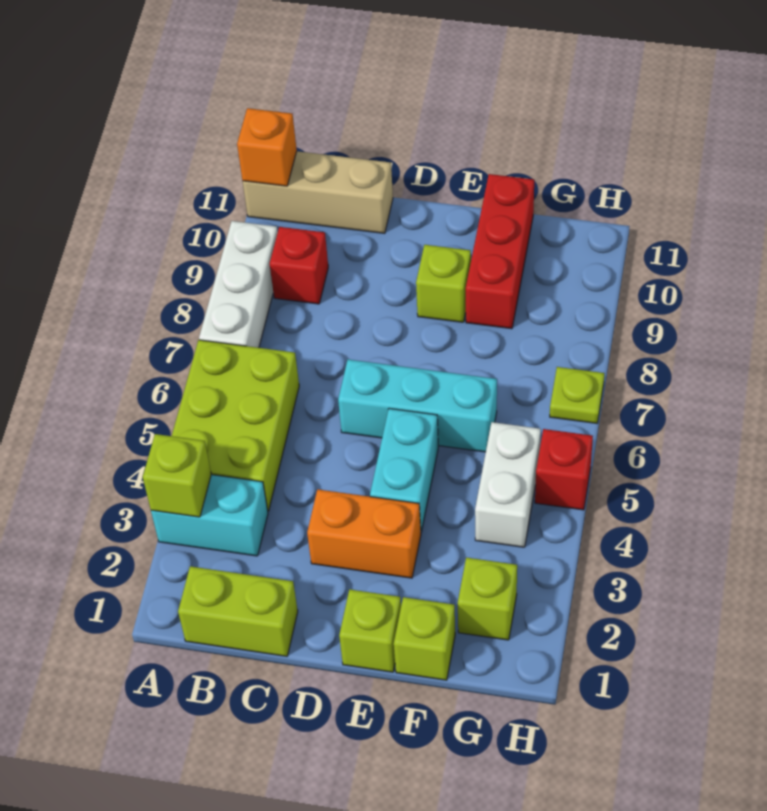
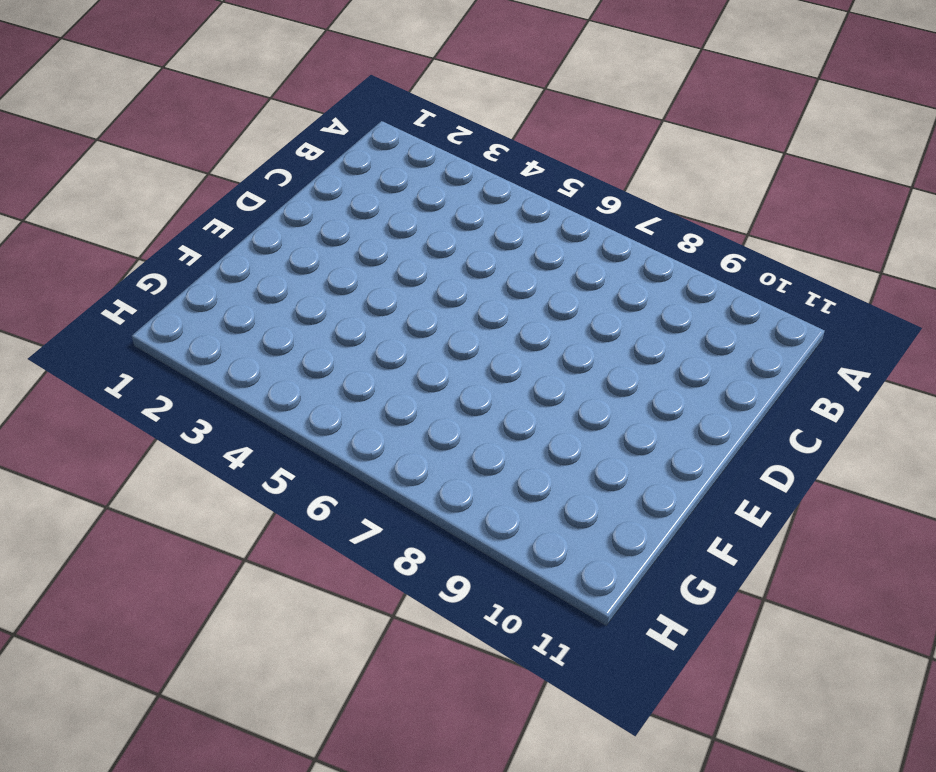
none -> cyan brick A3:B3 level 1
none -> lime brick A4:B6 level 1
none -> white brick A7:A9 level 1

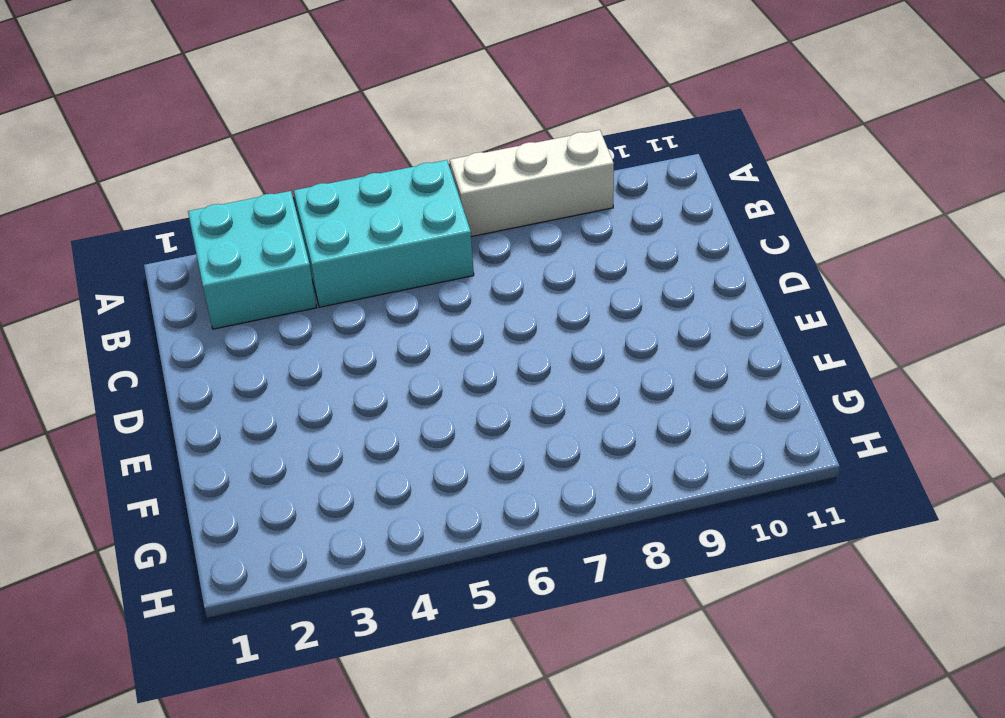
cyan brick A2:B3 level 1 -> cyan brick A3:B3 level 1
cyan brick A4:B6 level 1 -> lime brick A4:B6 level 1
none -> tan brick A11:C11 level 1
none -> lime brick B1:C1 level 1
none -> red brick B9 level 1

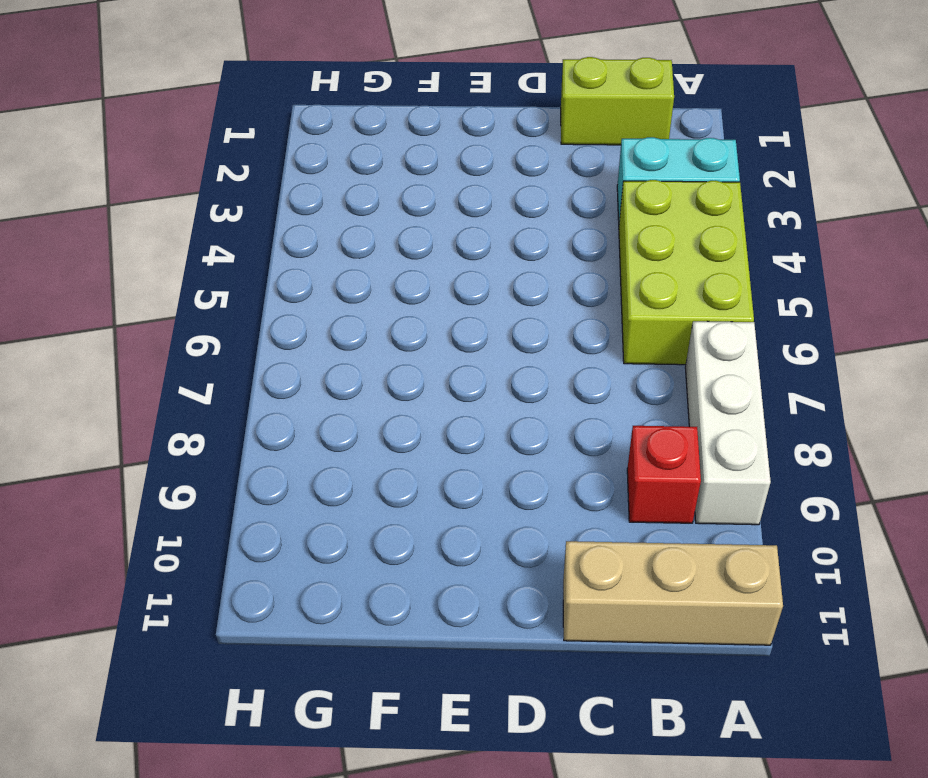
none -> orange brick D3:E3 level 1
none -> cyan brick D6:F6 level 1
none -> lime brick E1 level 1

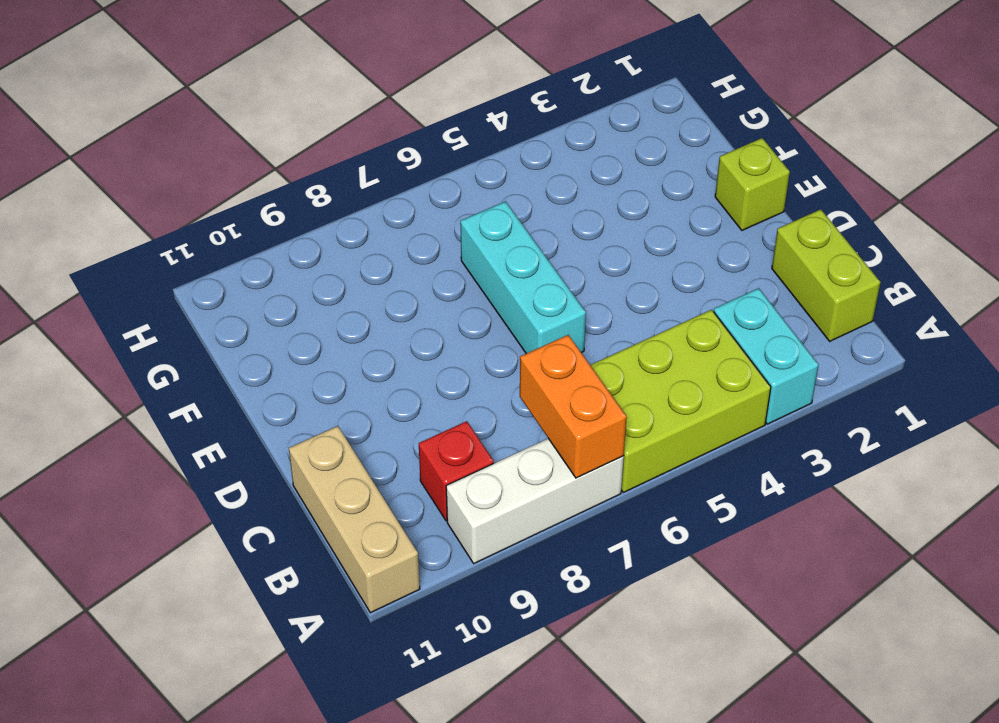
orange brick A7:B7 level 2 -> orange brick D3:E3 level 1
none -> cyan brick E4:E5 level 1
none -> lime brick E9 level 1
none -> lime brick F1 level 1

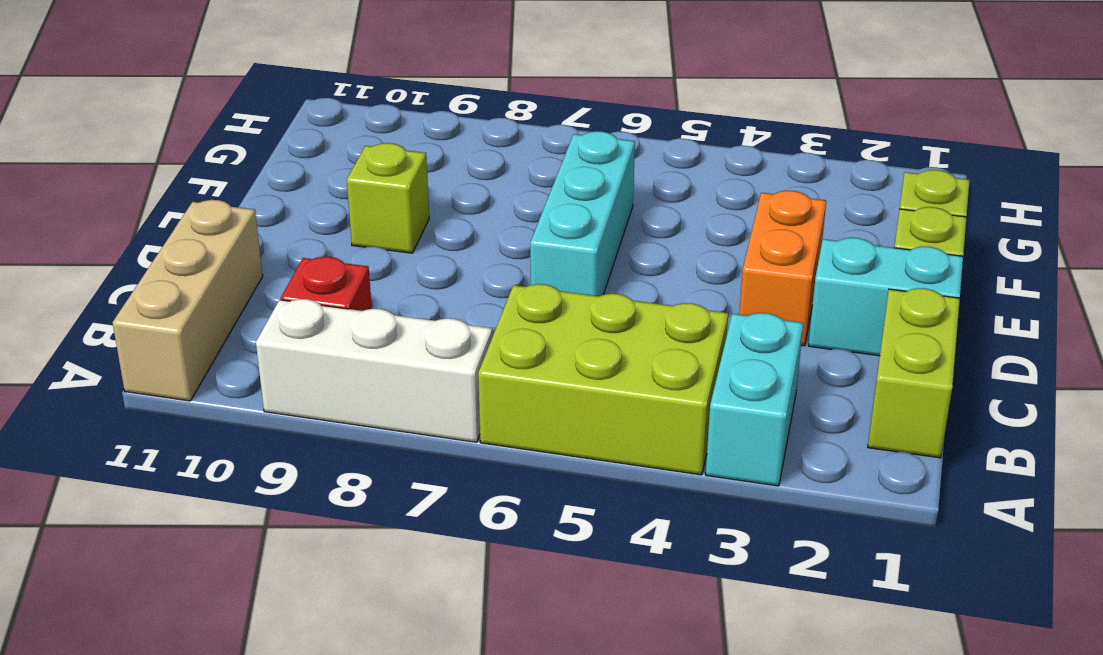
cyan brick D1:D2 level 1 -> cyan brick E4:E5 level 1
none -> red brick F9:F11 level 1
none -> lime brick G2 level 1
none -> white brick G4:G5 level 1

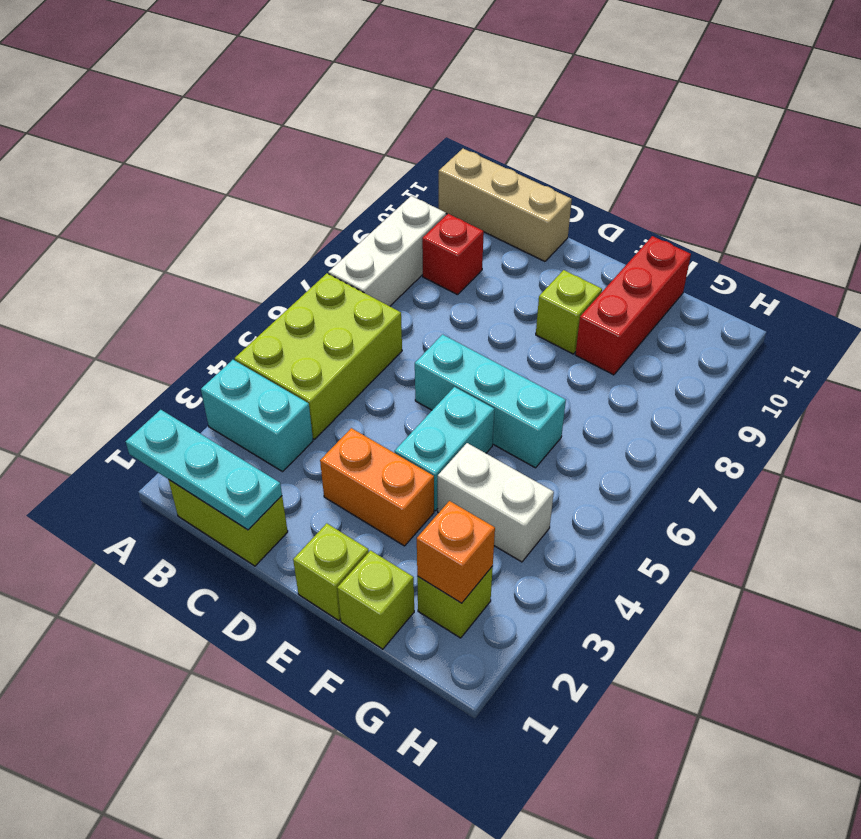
cyan plate A1:C1 level 2 -> none
white brick F4:G4 level 1 -> white brick G4:G5 level 1
orange brick G2 level 2 -> orange brick A11 level 2
none -> red brick H5 level 1
none -> lime plate H7 level 1
none -> lime brick A3 level 2

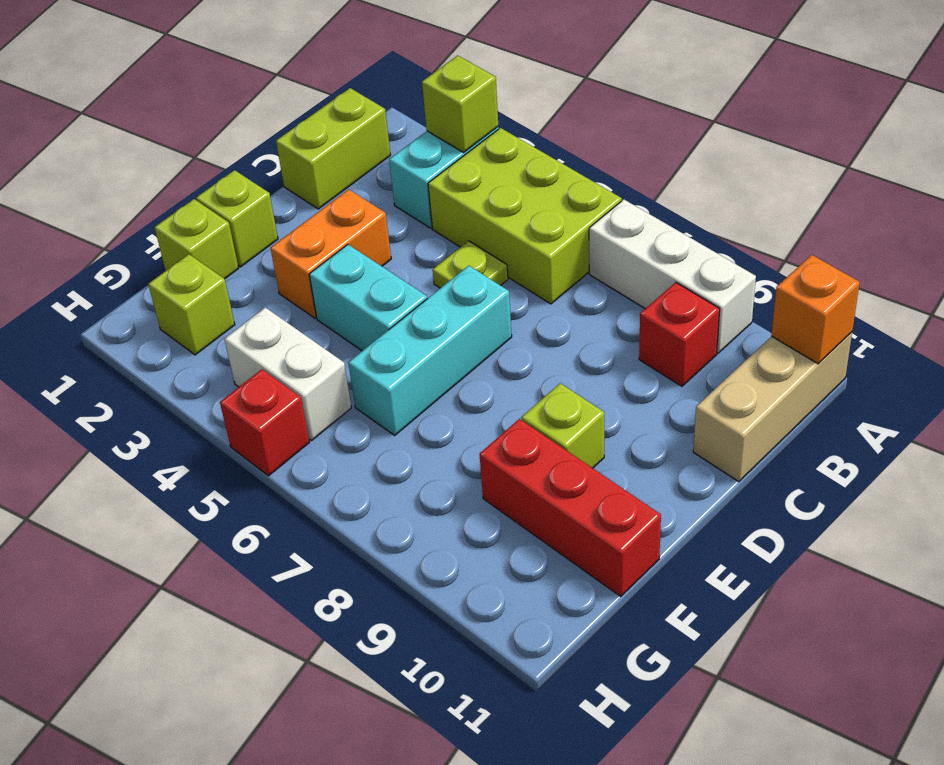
lime plate C5 level 1 -> lime plate H7 level 1

